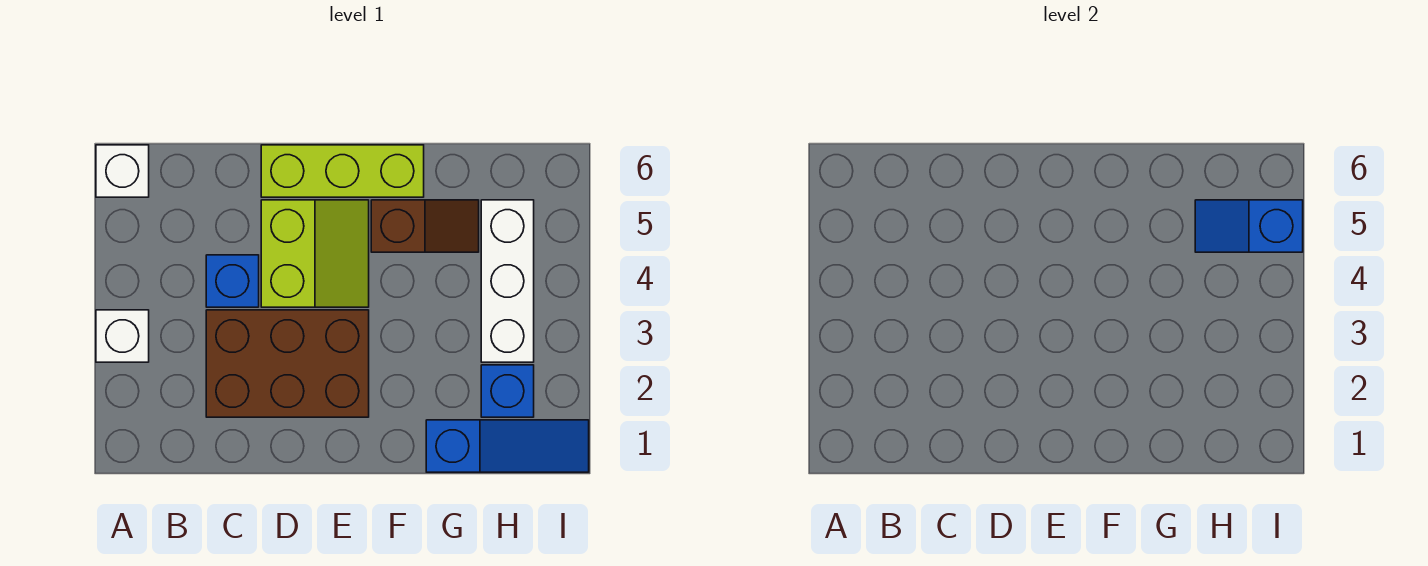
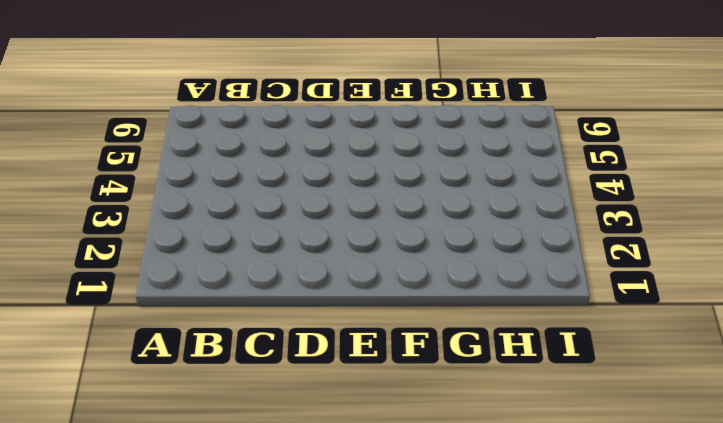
none -> white brick A3 level 1
none -> white brick A6 level 1

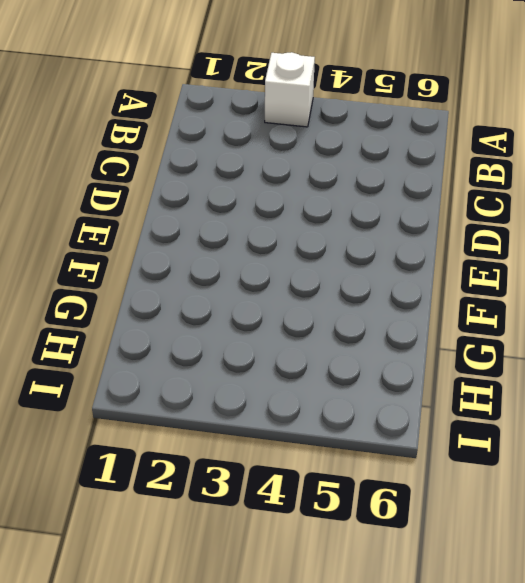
none -> white brick A6 level 1
none -> brown brick C2:E3 level 1

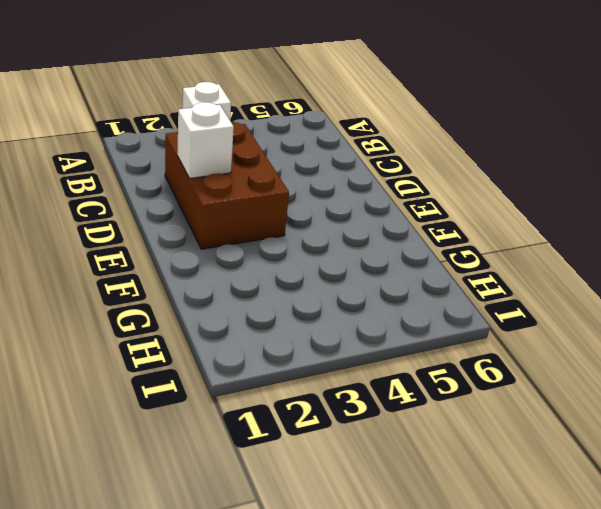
white brick D2 level 2 -> white brick A6 level 1
none -> blue brick C4 level 1
none -> lime slope D4:E5 level 1 top D

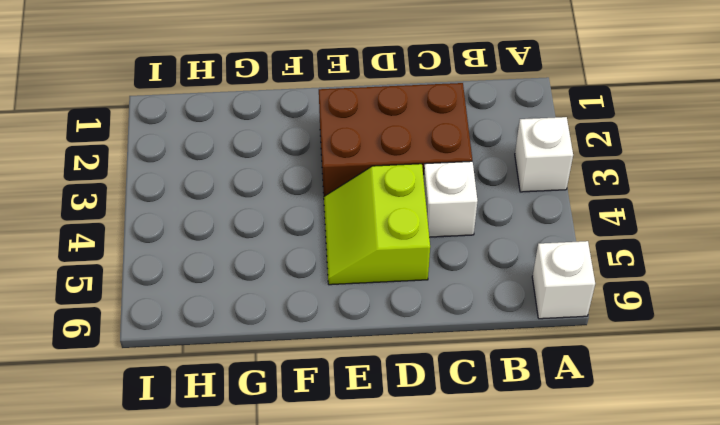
white brick C4 level 1 -> blue brick C4 level 1
none -> lime brick D6:F6 level 1
none -> brown slope F5:G5 level 1 top F

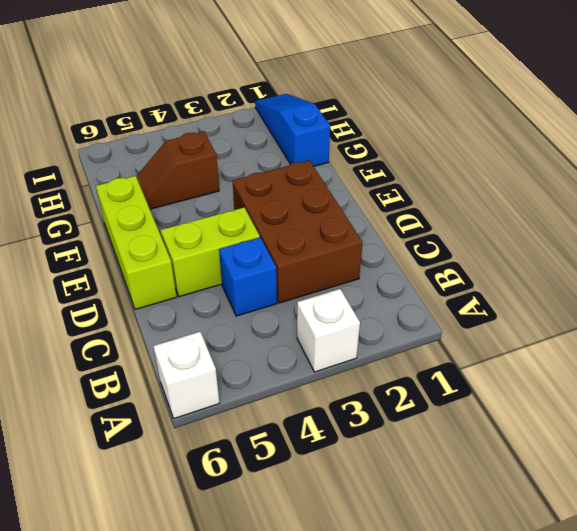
brown slope G4:G5 level 1 top 4 -> brown slope F5:G5 level 1 top F
none -> blue brick H2 level 1
none -> white brick H3:H5 level 1

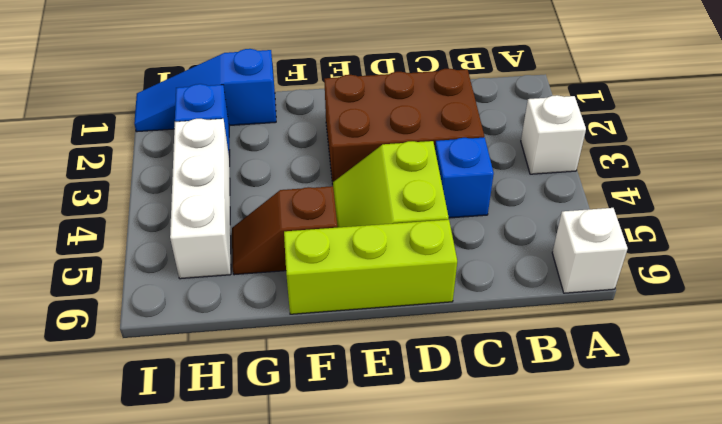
none -> blue slope H5:I5 level 2 top I

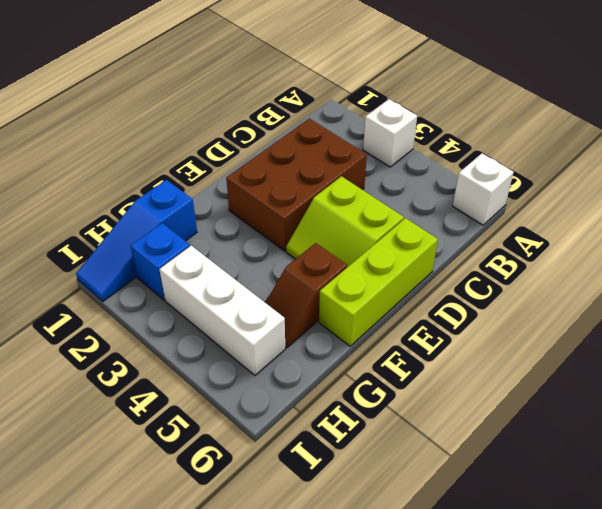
none -> blue brick C4 level 1
none -> blue slope H5:I5 level 2 top I

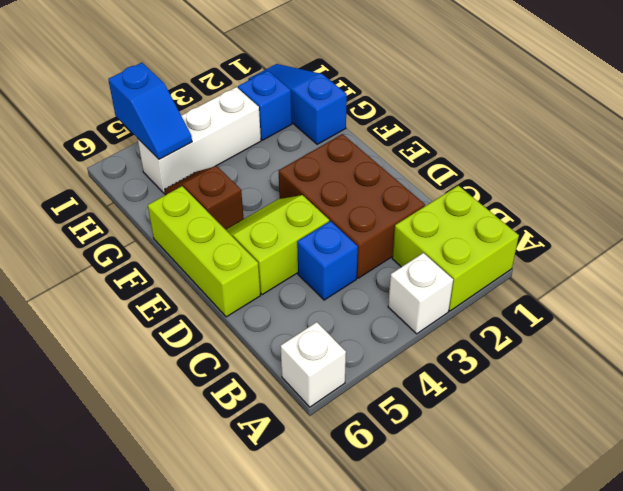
lime brick A1:B2 level 1 -> none

